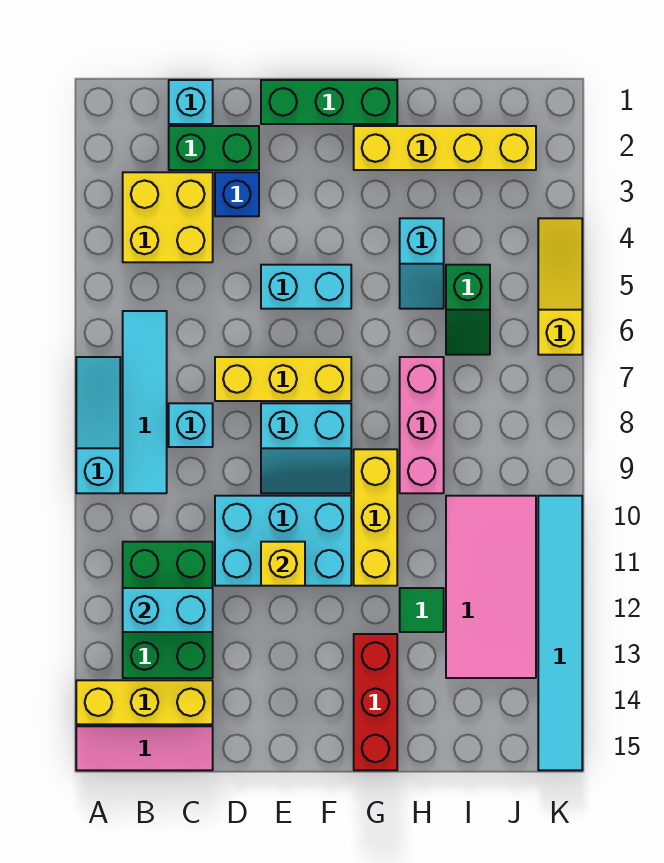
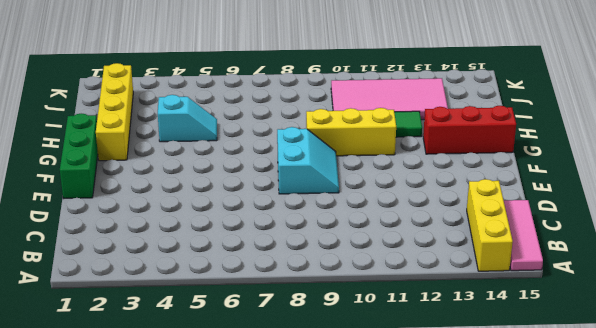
none -> cyan slope A7:A9 level 1 top 9
none -> yellow brick B3:C4 level 1
none -> cyan tile B6:B9 level 1

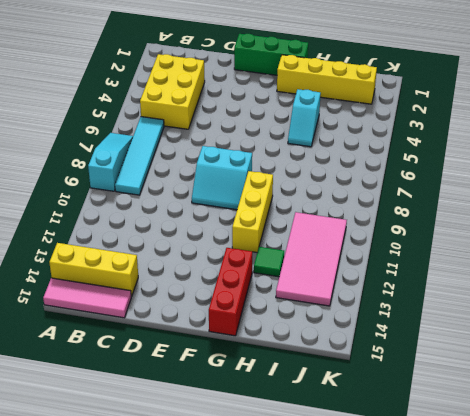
yellow brick B3:C5 level 1 -> yellow brick B3:C4 level 1
none -> green brick B11:C13 level 1
none -> cyan brick C1 level 1
none -> green brick C2:D2 level 1

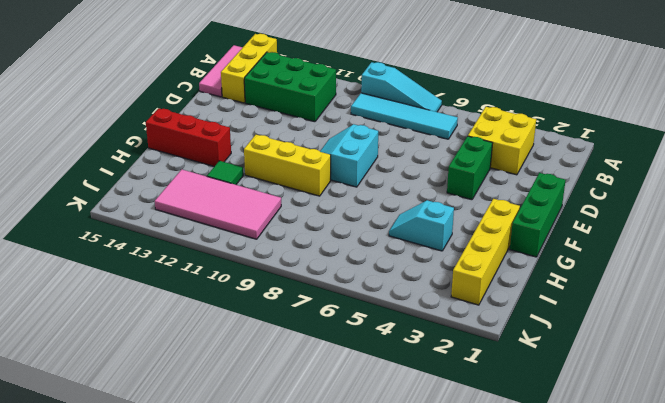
green brick D4:E4 level 1 -> green brick C2:D2 level 1
none -> cyan brick C1 level 1
none -> cyan brick C8 level 1
none -> blue brick D3 level 1

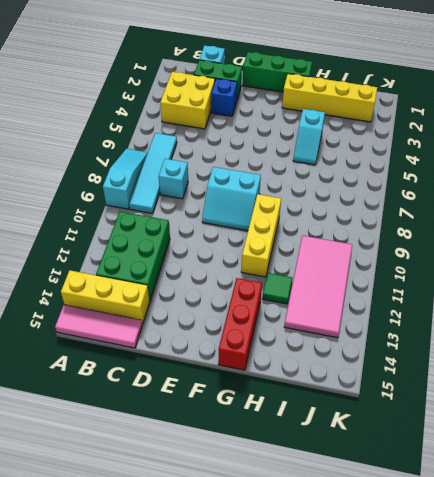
none -> yellow brick D7:F7 level 1
none -> cyan brick D10:F11 level 1
none -> cyan brick E5:F5 level 1

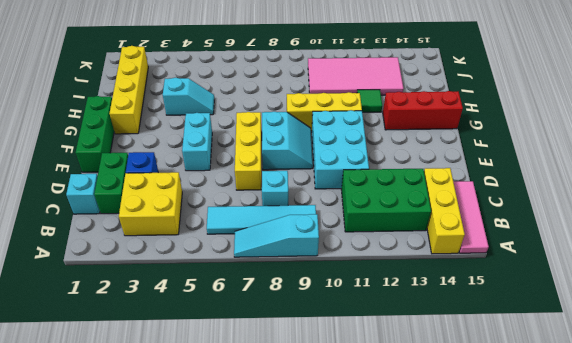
none -> pink brick H7:H9 level 1
none -> green slope I5:I6 level 1 top 5
none -> yellow slope K4:K6 level 1 top 6

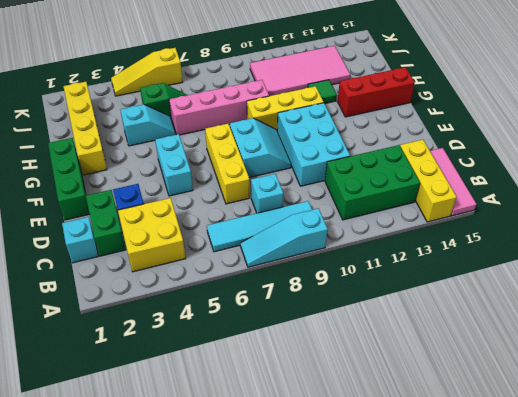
pink brick H6:H9 level 1 -> pink brick H7:H9 level 1
none -> cyan tile K10:K15 level 1
none -> cyan brick B12:C12 level 2
none -> yellow brick E11 level 2

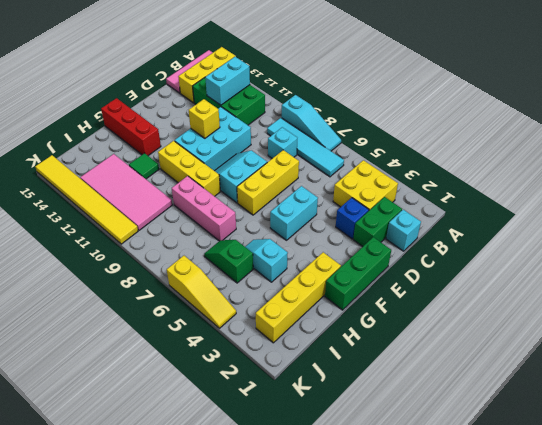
yellow tile K10:K15 level 1 -> cyan tile K10:K15 level 1

